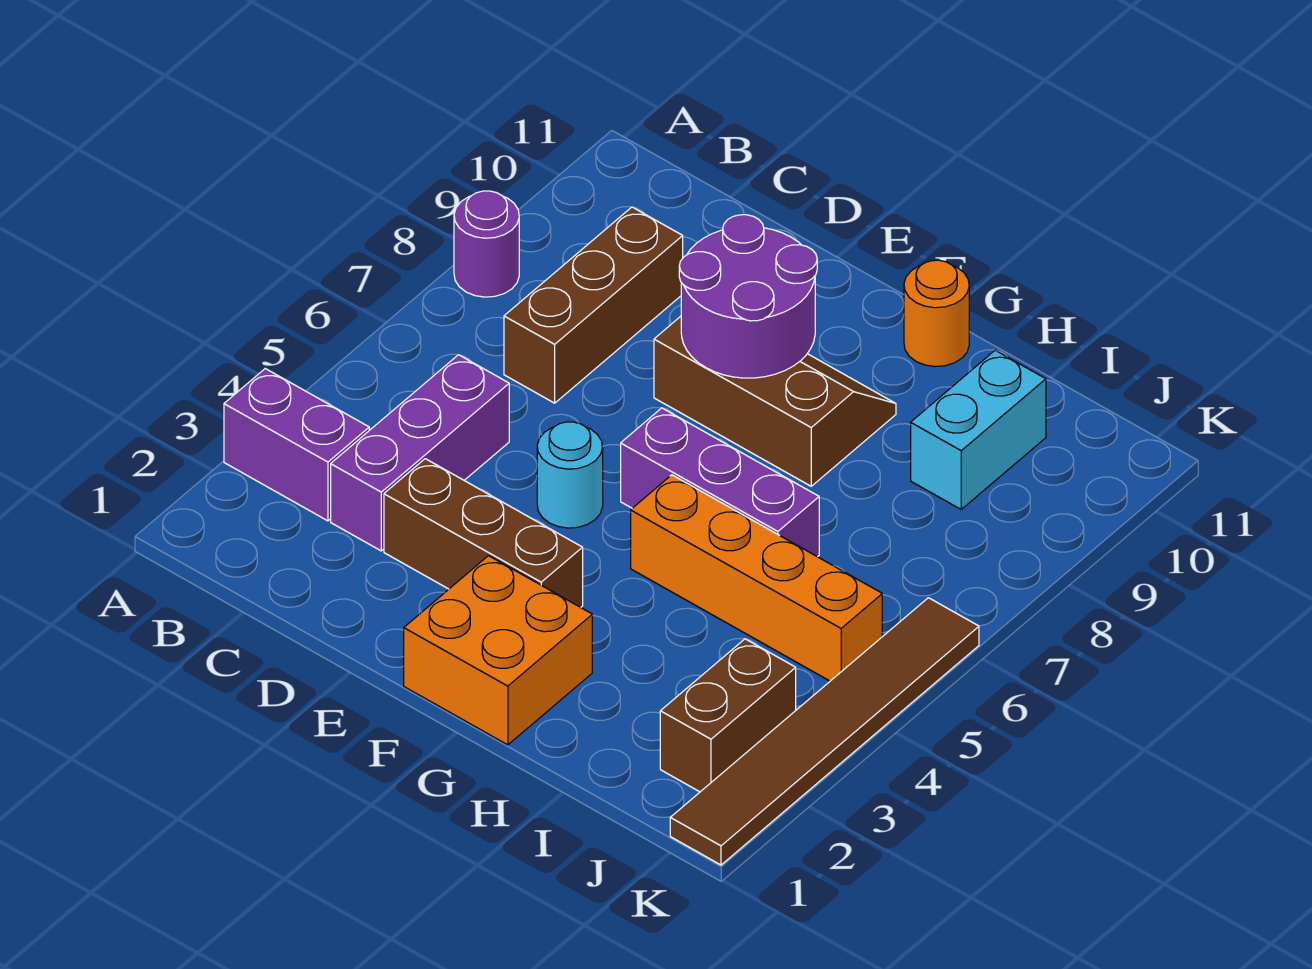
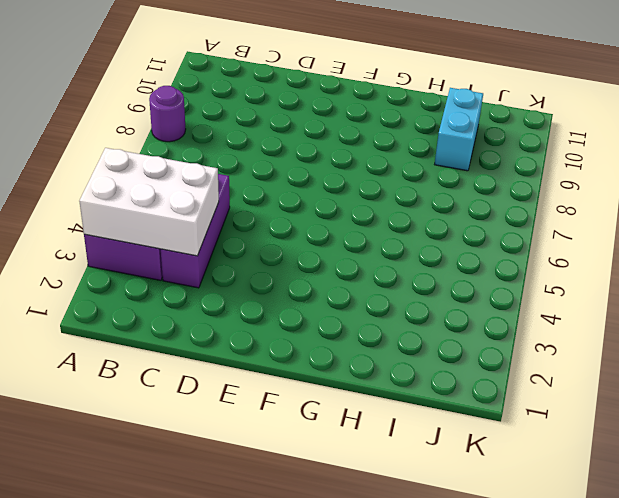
white brick A3:C4 level 2 -> none
none -> brown brick C7:C9 level 1
none -> brown brick D3:F3 level 1
none -> cyan round brick E5 level 1

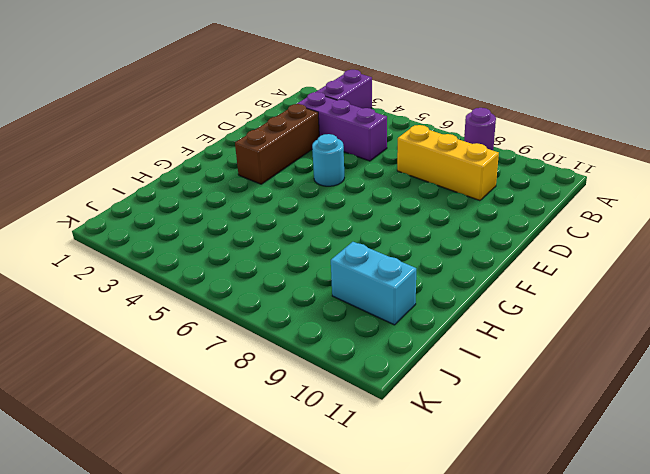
yellow brick C7:C9 level 1 -> brown brick C7:C9 level 1
none -> brown slope E8:G9 level 1 top 8
none -> orange brick F1:G2 level 1
none -> purple brick F6:H6 level 1

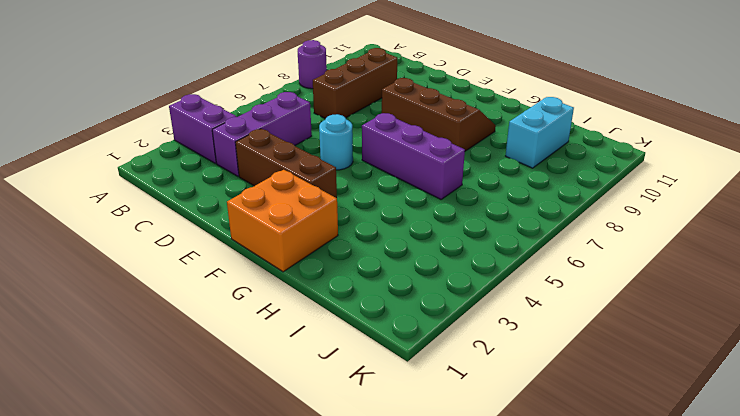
none -> orange brick G5:J5 level 1
none -> orange round brick G11 level 1
none -> brown brick J2:J3 level 1

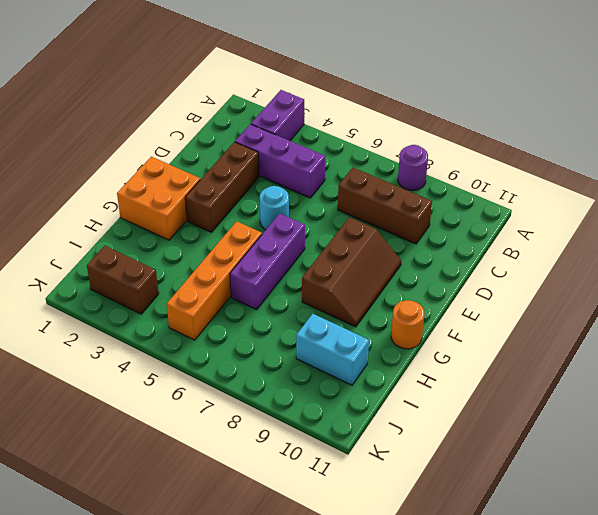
none -> brown tile K1:K6 level 1
none -> purple round brick E8:F9 level 2

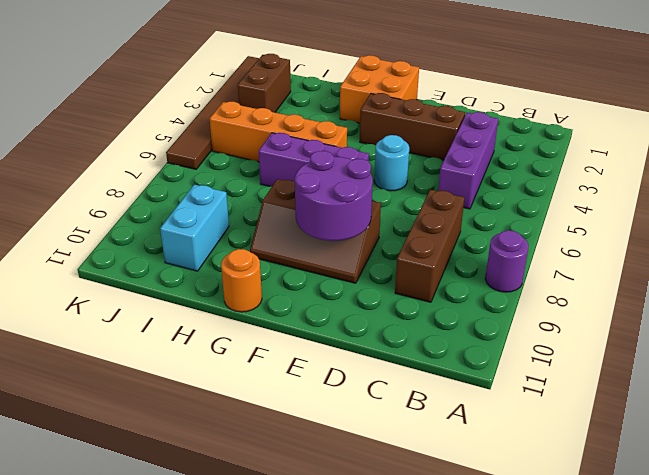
none -> purple brick A3:B3 level 1

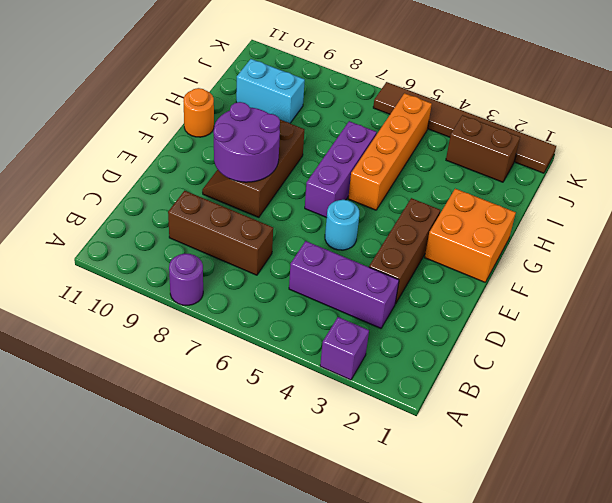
purple brick A3 level 1 -> purple brick A3:B3 level 1

